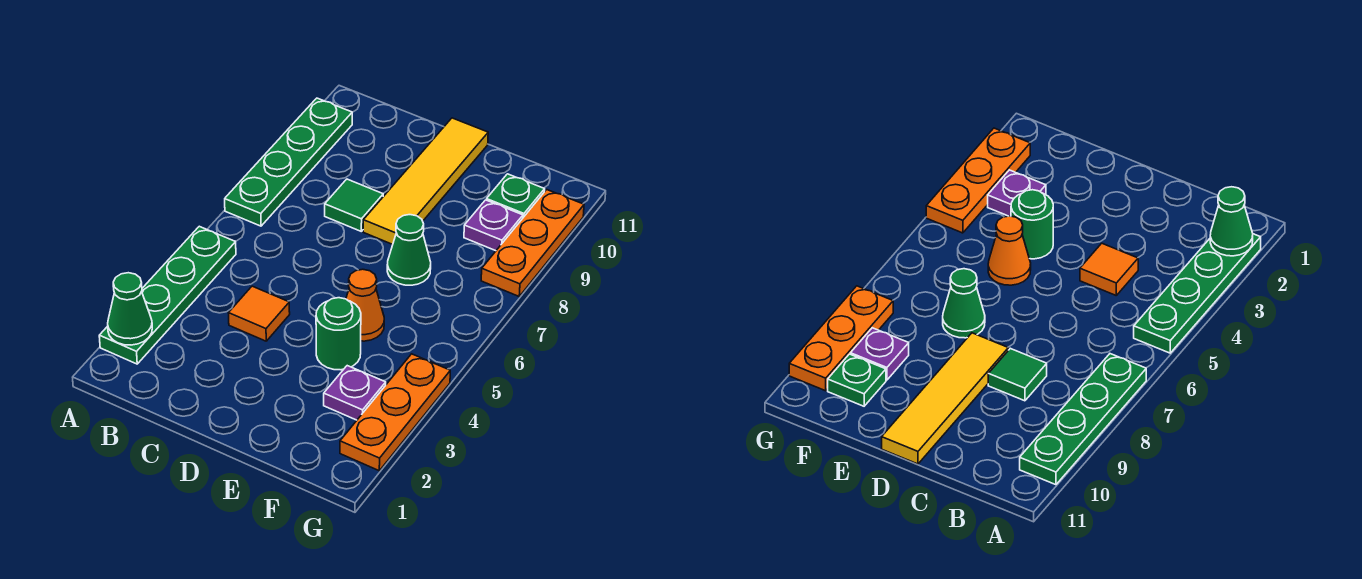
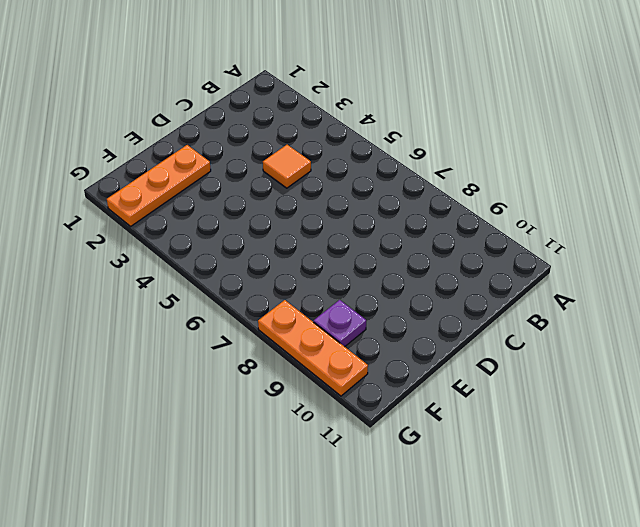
orange plate E2:G2 level 1 -> orange plate G2:G4 level 1
none -> green plate A2:A5 level 1
none -> green plate A7:A10 level 1
none -> green tile C8 level 1

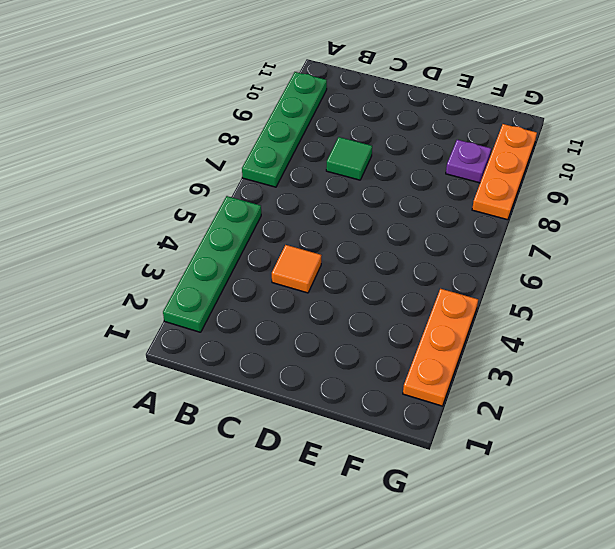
none -> yellow tile D8:D11 level 1
none -> green round brick E4 level 1
none -> orange cone E5 level 1

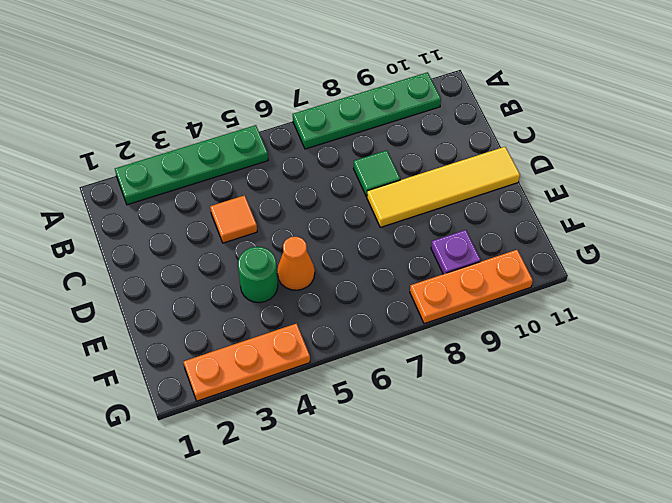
none -> green cone E7 level 1
none -> purple plate F3 level 1
none -> green plate F10 level 1

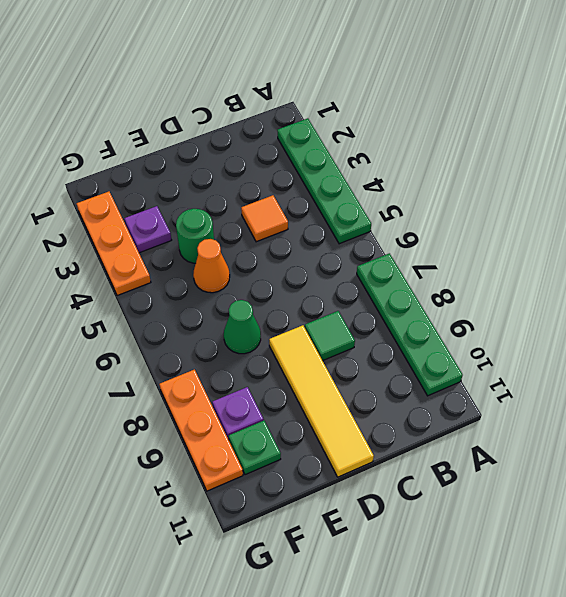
none -> green cone A2 level 2

